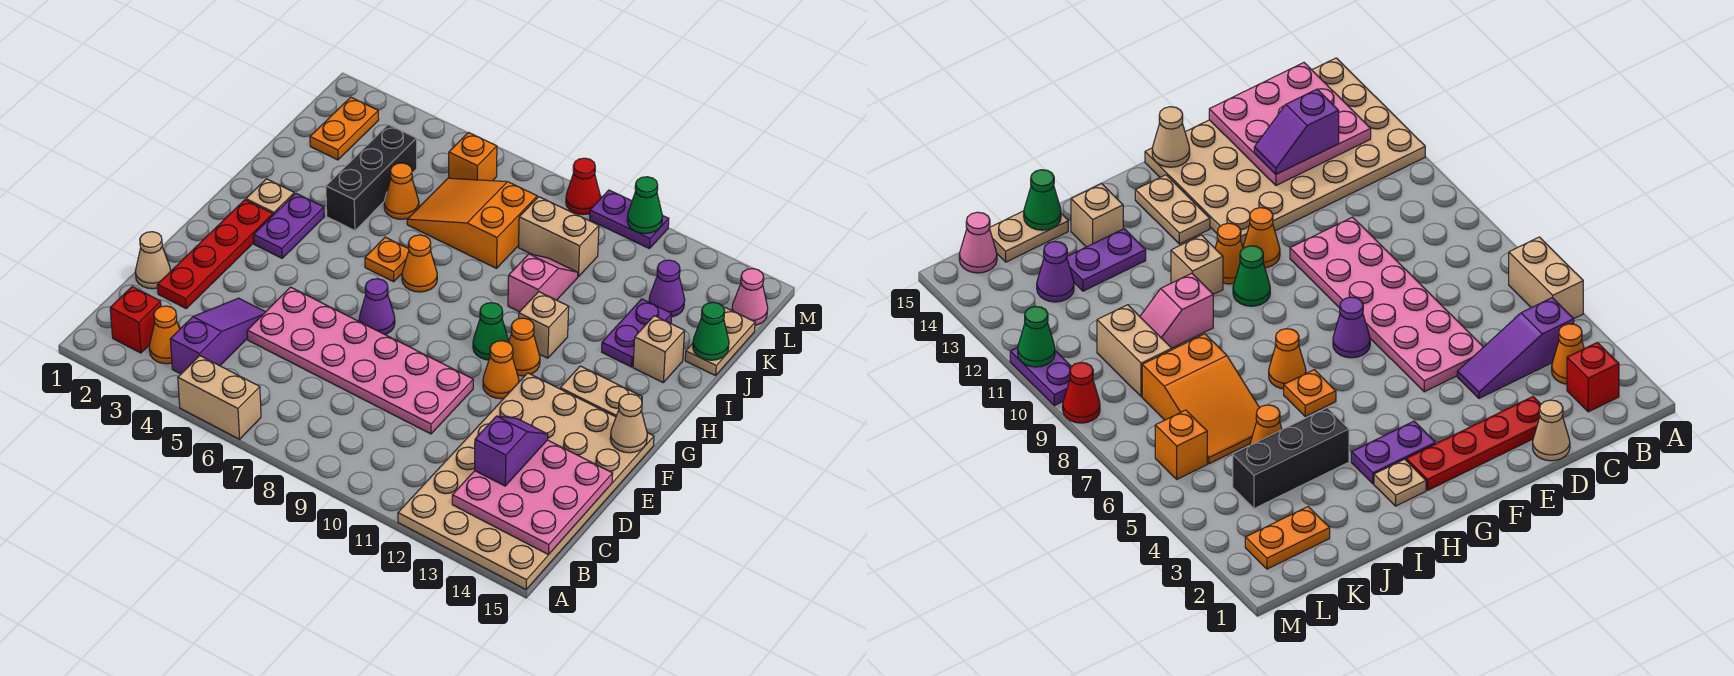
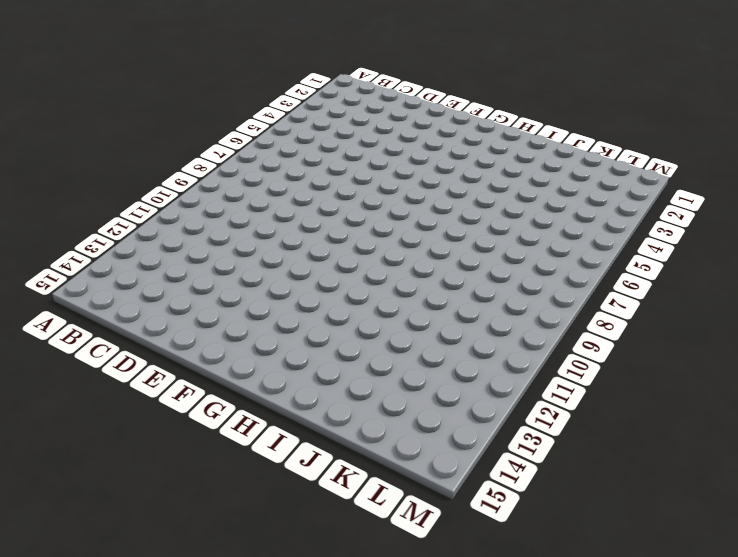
none -> tan brick A5:A6 level 1
none -> tan plate A12:F15 level 1
none -> red brick B2 level 1
none -> orange cone B3 level 1

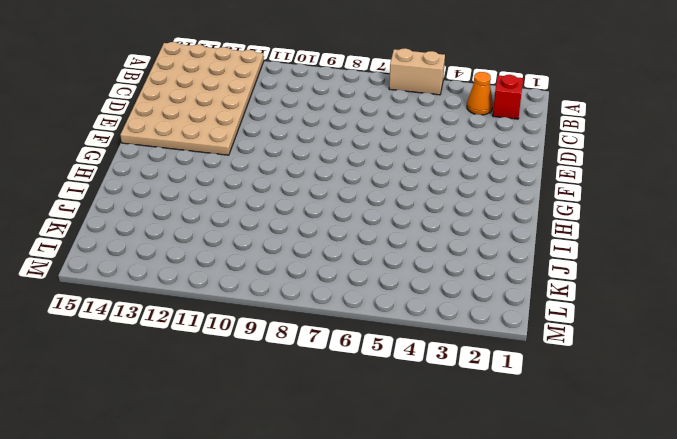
none -> purple slope B4:D4 level 1 top B
none -> tan cone D1 level 1
none -> red plate D2:G2 level 1
none -> pink plate D5:E10 level 1

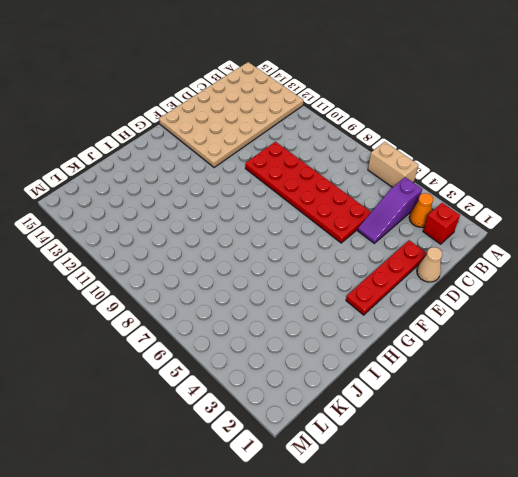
red plate D5:E10 level 1 -> pink plate D5:E10 level 1
none -> purple cone F7 level 1
none -> orange cone F11 level 1
none -> purple plate G3:H3 level 1
none -> green cone G10 level 1

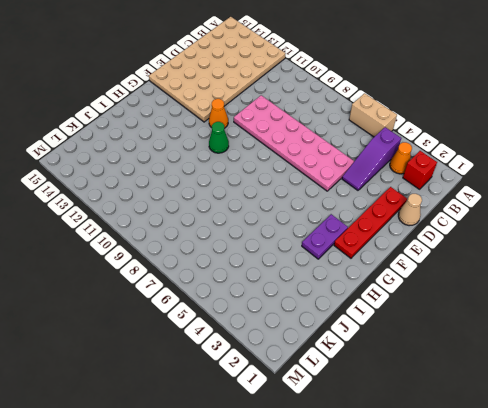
none -> purple cone F7 level 1
none -> orange cone G11 level 1
none -> tan plate G13:G14 level 1
none -> tan plate H2 level 1

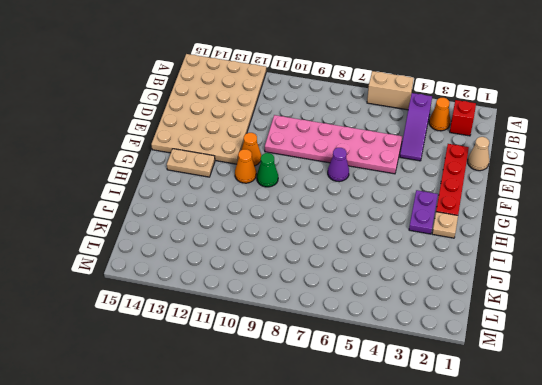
none -> orange plate H6 level 1
none -> orange cone H7 level 1
none -> tan brick H11 level 1
none -> black brick I4:K4 level 1

